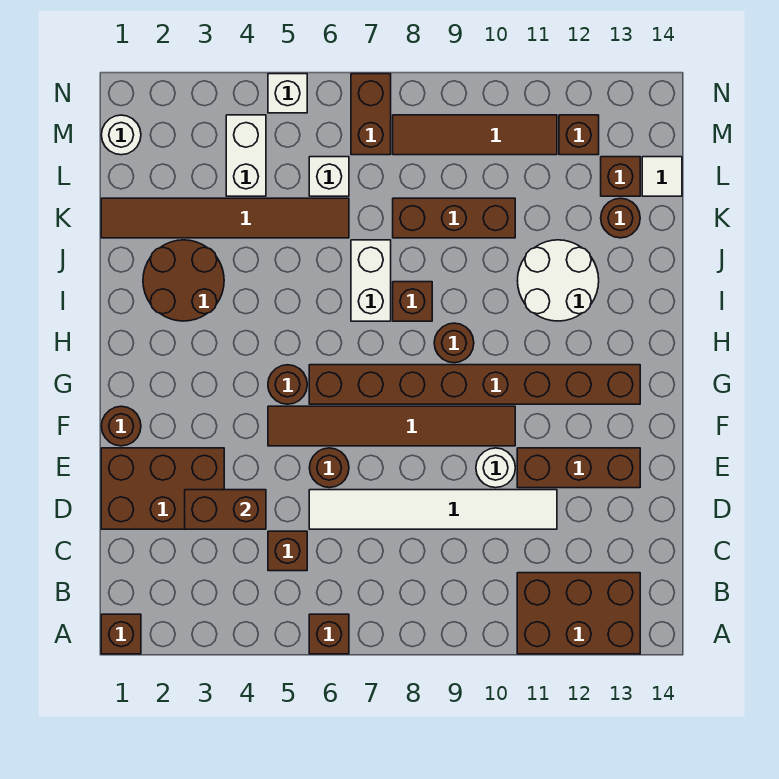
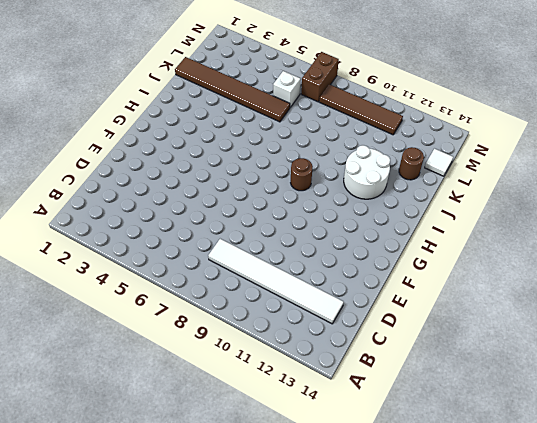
white tile C8:C13 level 1 -> white tile D6:D11 level 1
none -> brown brick A1 level 1
none -> brown brick A6 level 1
none -> brown brick A11:B13 level 1
none -> brown brick C5 level 1

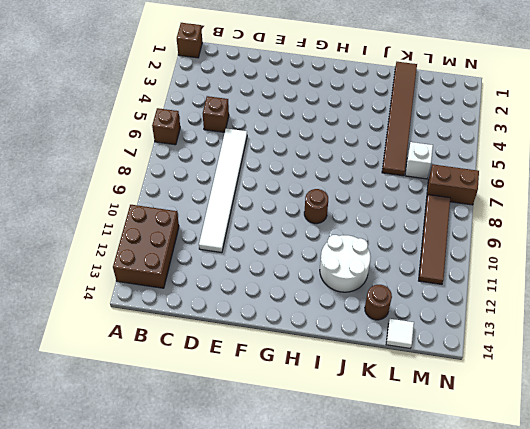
none -> brown brick D1:E3 level 1
none -> brown round brick E6 level 1
none -> white round brick E10 level 1
none -> brown brick E11:E13 level 1

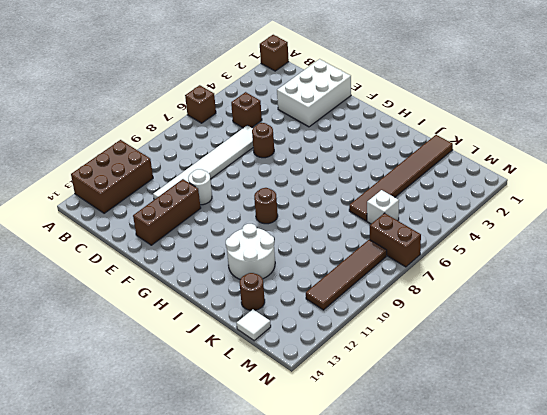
white brick D1:E3 level 1 -> brown brick D1:E3 level 1
none -> brown round brick F1 level 1
none -> brown tile F5:F10 level 1
none -> brown round brick G5 level 1
none -> brown brick G6:G13 level 1

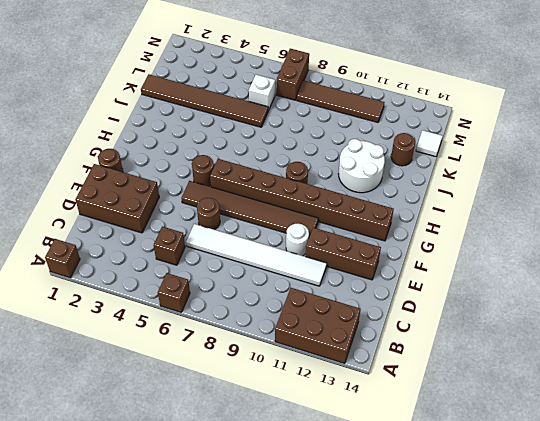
none -> brown round brick I2:J3 level 1
none -> white brick I7:J7 level 1
none -> brown brick I8 level 1
none -> brown brick K8:K10 level 1

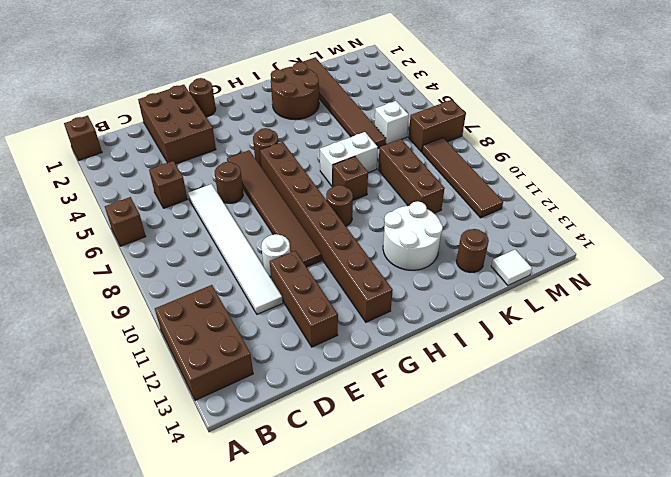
none -> white brick L4:M4 level 1
none -> brown brick L13 level 1
none -> white round brick M1 level 1
none -> brown brick M12 level 1

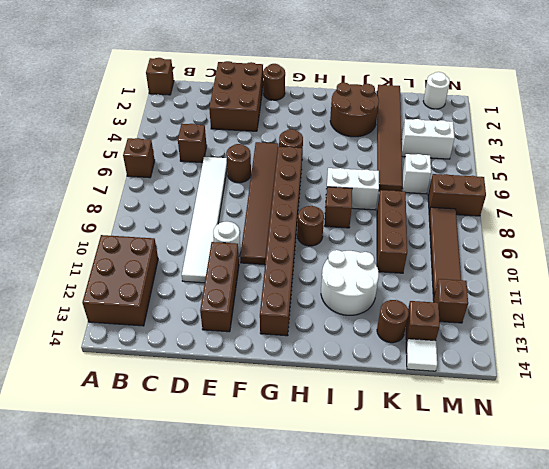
none -> white brick N5 level 1
none -> brown brick D3:D4 level 2

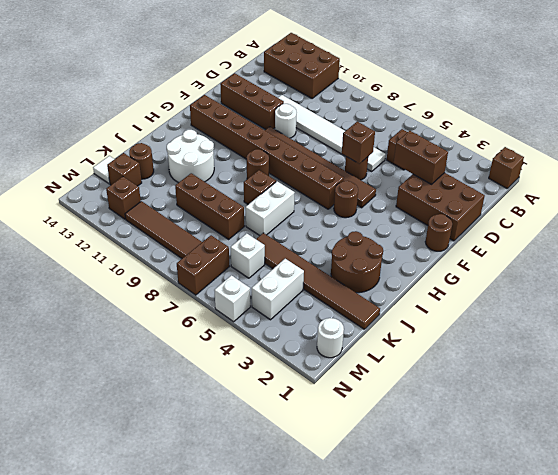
brown brick E6 level 2 -> brown brick A6 level 1

